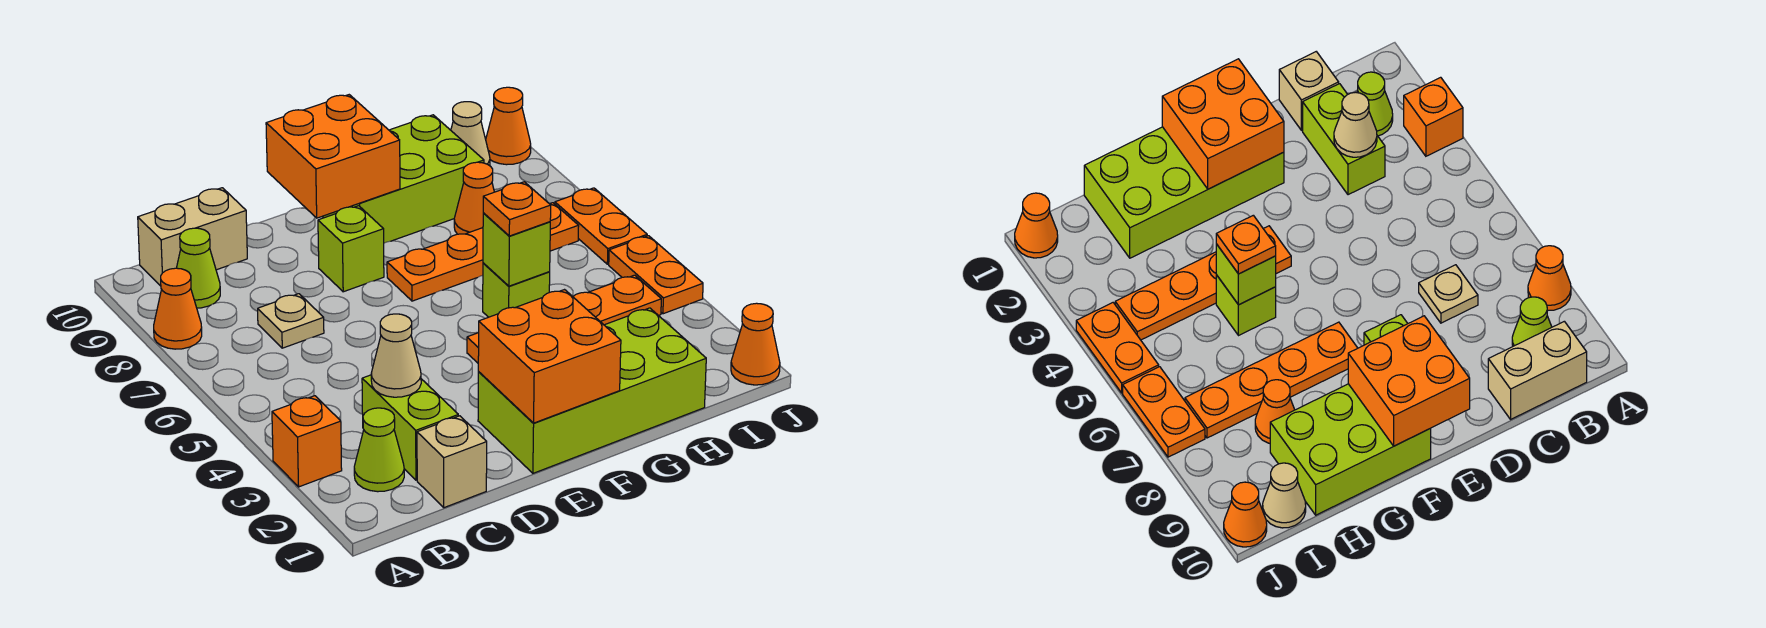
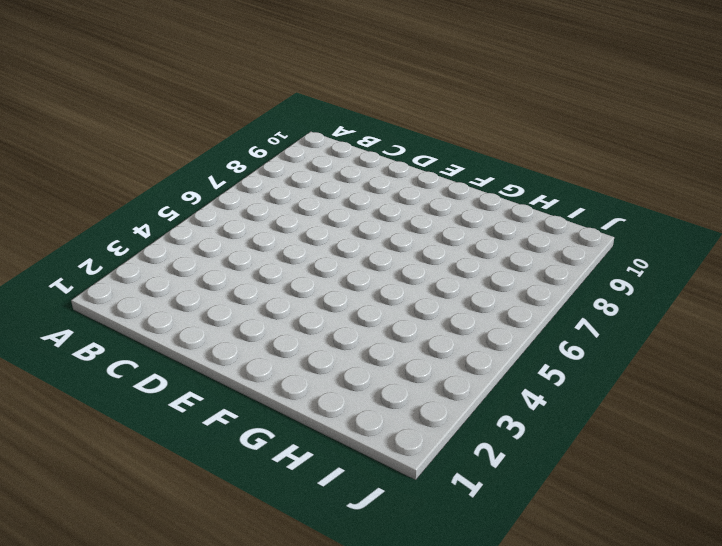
none -> orange brick A3 level 1
none -> orange cone A8 level 1
none -> lime cone B2 level 1

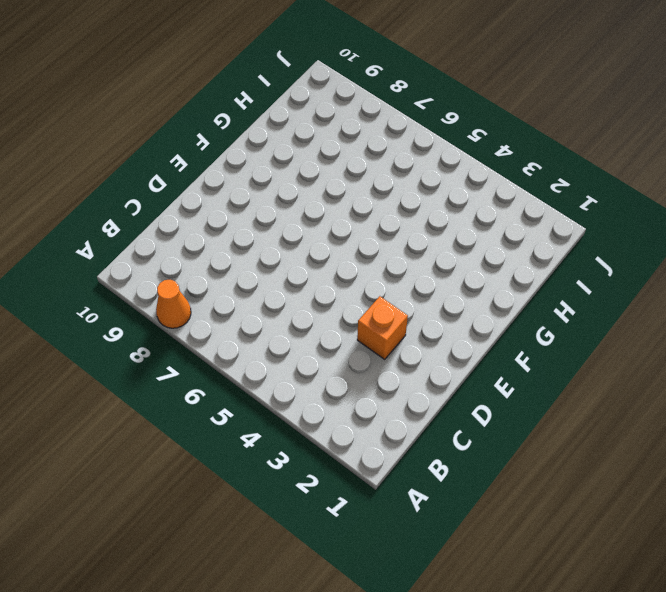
orange brick D3 level 1 -> orange brick A3 level 1
none -> lime cone B2 level 1
none -> lime cone B9 level 1
none -> tan brick B10:C10 level 1

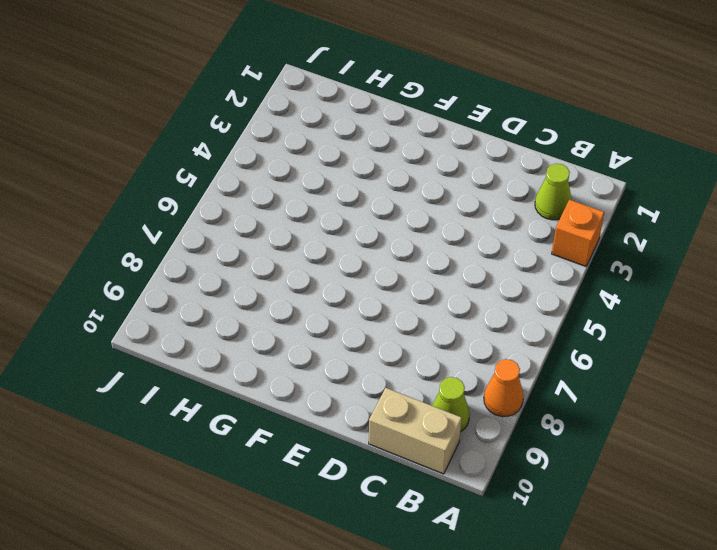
none -> tan brick C1 level 1
none -> lime brick C2:C3 level 1
none -> tan plate C7 level 1

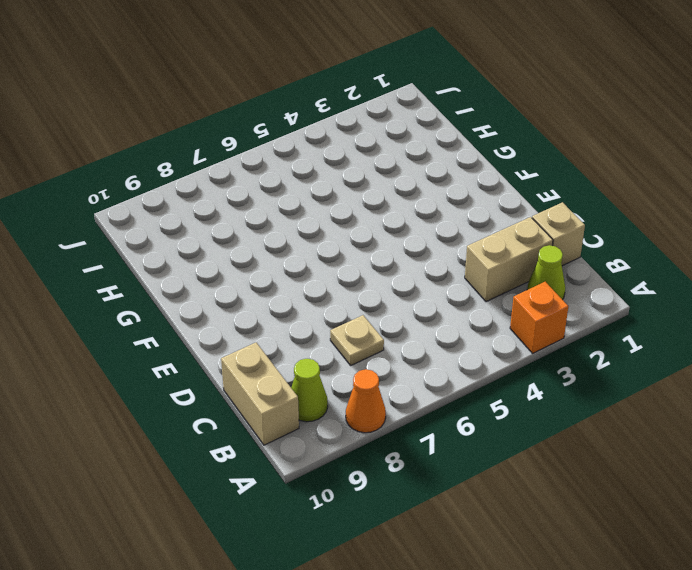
tan brick C2:C3 level 1 -> lime brick C2:C3 level 1
none -> lime brick E1:H2 level 1
none -> lime brick E8 level 1
none -> orange plate F4:I4 level 1

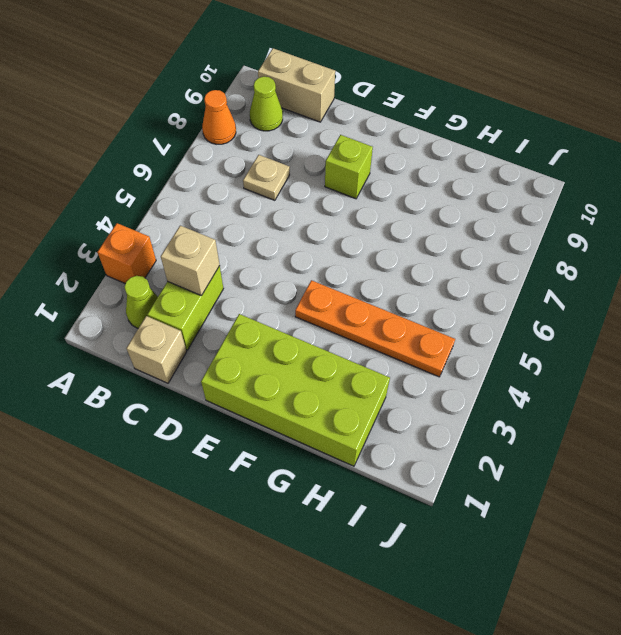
tan brick C3 level 2 -> tan cone C3 level 2
none -> orange plate F7:I7 level 1
none -> lime brick F9:H10 level 1
none -> lime brick G5 level 1

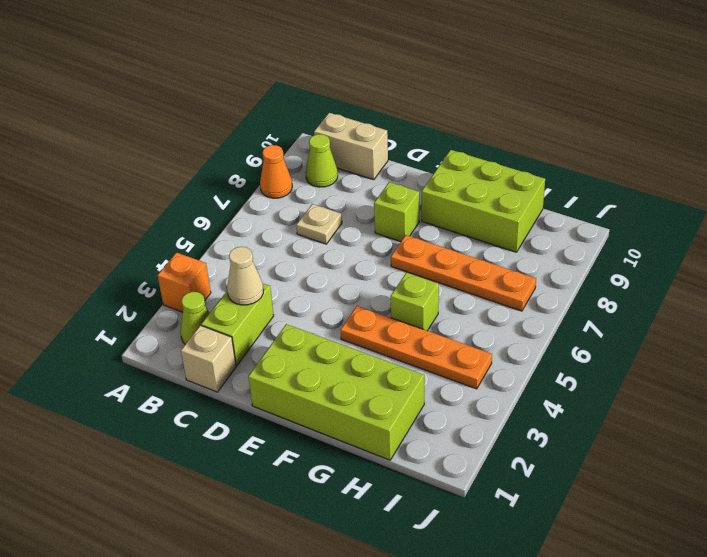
none -> orange cone H8 level 1
none -> tan cone I10 level 1
none -> orange cone J1 level 1

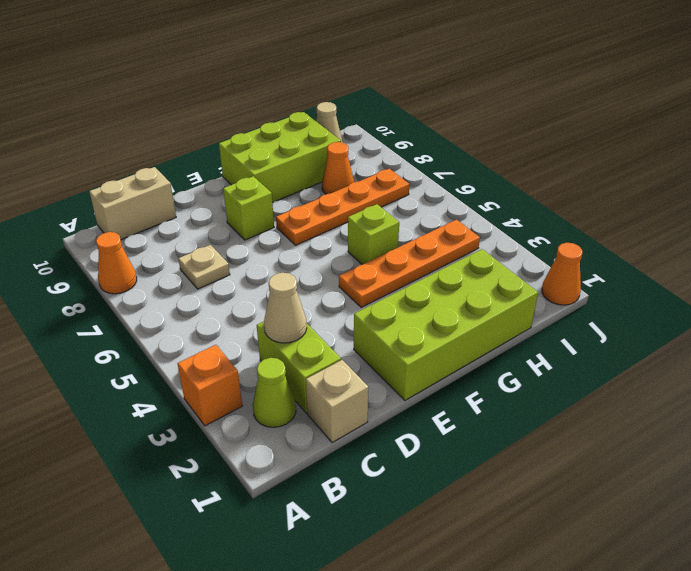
none -> lime cone B9 level 1
none -> orange plate J4:J5 level 1
none -> orange plate J6:J7 level 1

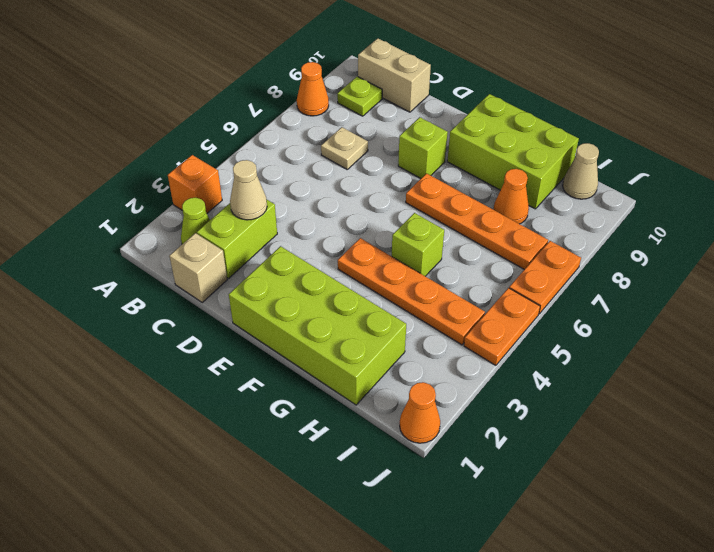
lime plate B9 level 1 -> lime cone B9 level 1
none -> orange cone J10 level 1
none -> orange brick E1:F2 level 2
none -> orange brick E9:F10 level 2

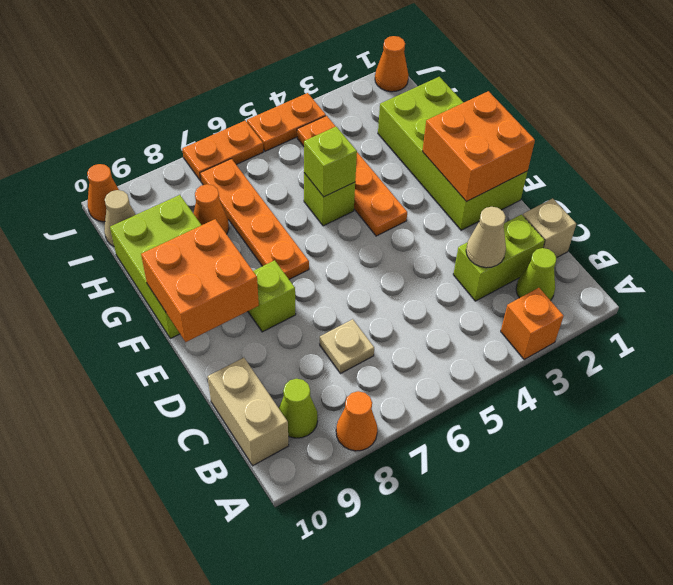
none -> orange plate G5 level 3

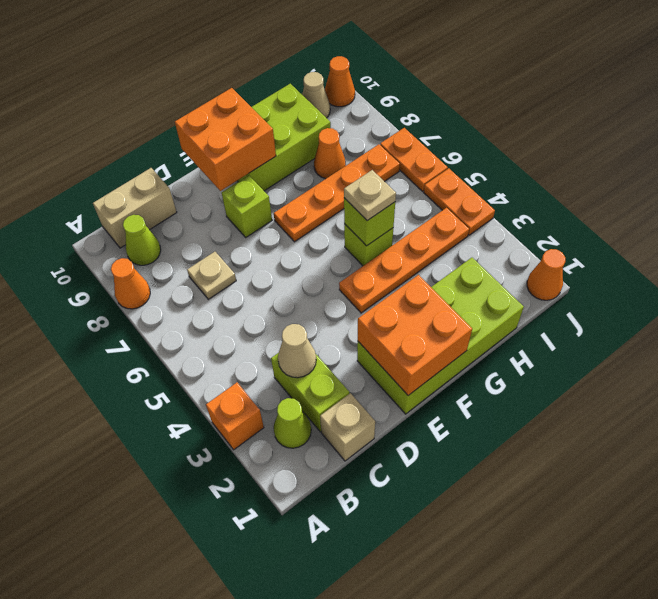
tan plate G5 level 3 -> orange plate G5 level 3

